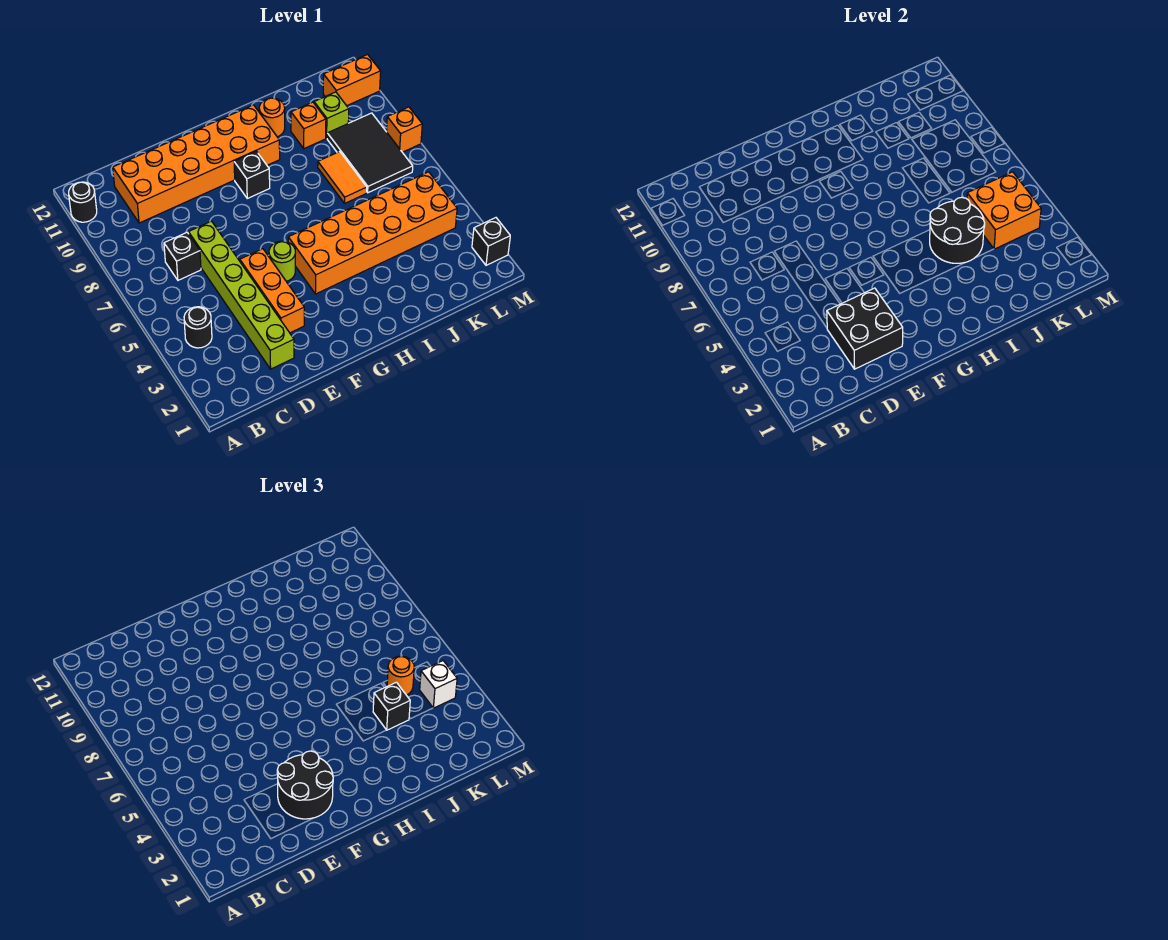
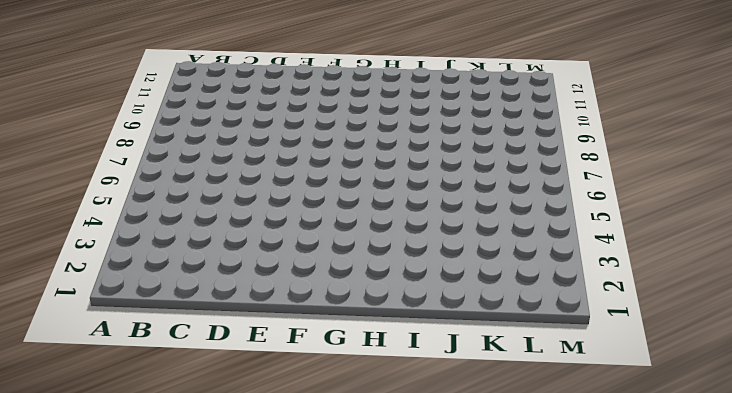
none -> black round brick A11 level 1
none -> black round brick B4 level 1
none -> black brick C7 level 1

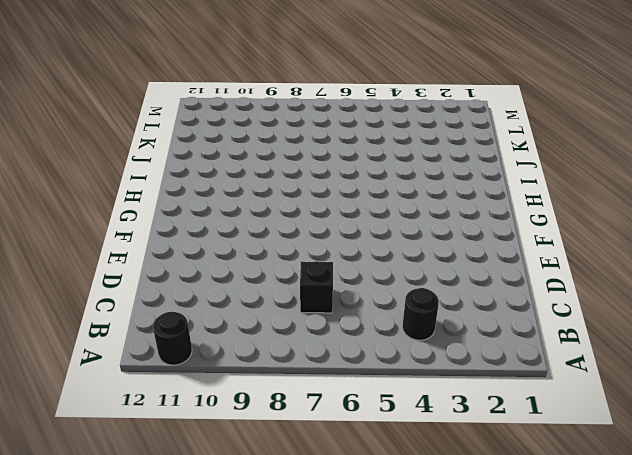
none -> orange brick C10:H11 level 1
none -> lime brick D2:D7 level 1
none -> orange brick E3:E5 level 1

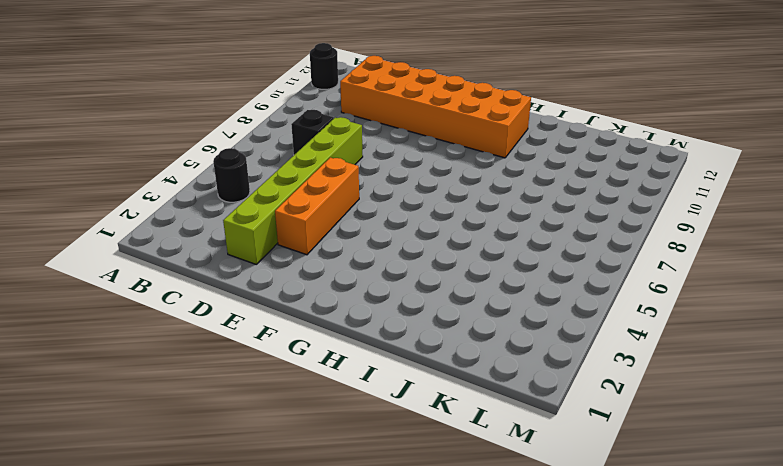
none -> lime round brick F5 level 1
none -> orange brick G4:L5 level 1
none -> black brick G9 level 1

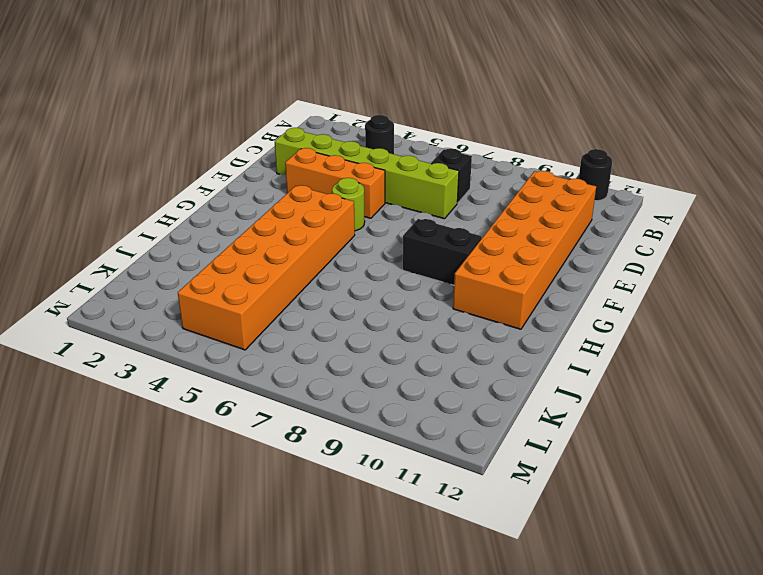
black brick G8:G9 level 1 -> black brick G9 level 1
none -> orange round brick I11 level 1
none -> orange tile J7:J8 level 1
none -> orange brick J10 level 1

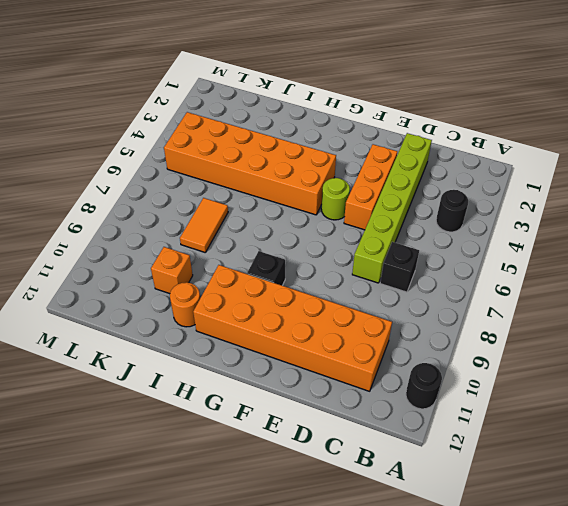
none -> black tile K7:L9 level 1
none -> lime brick K10 level 1
none -> orange brick L11:M11 level 1

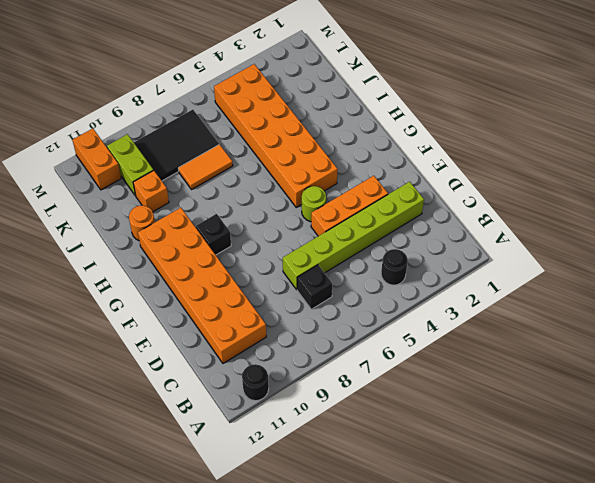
lime brick K10:L10 level 1 -> lime brick K10 level 1
none -> black brick M2 level 1
none -> orange brick M8 level 1
none -> black brick D2:E3 level 2

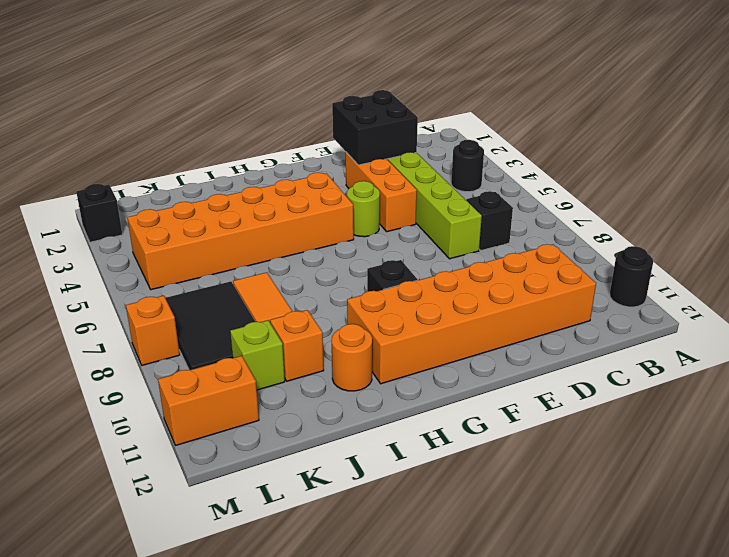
none -> black round brick I4:J5 level 2
none -> orange brick K4:L5 level 2
none -> black round brick E2:F3 level 3

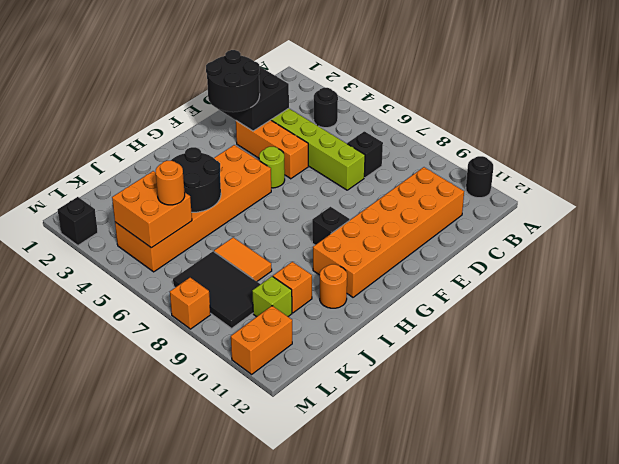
none -> black brick J4 level 3
none -> white brick L4 level 3

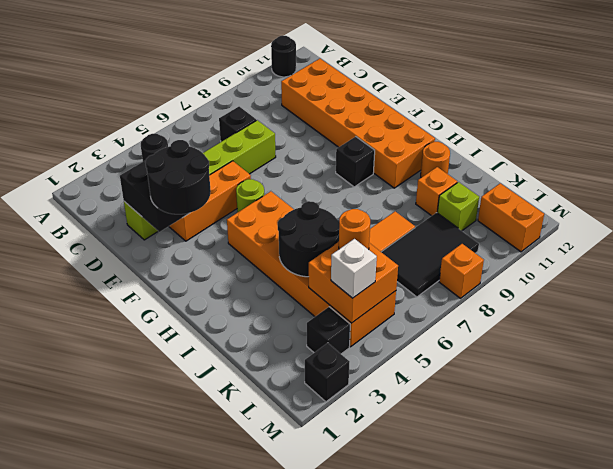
black brick L3 level 1 -> black brick J4 level 3

